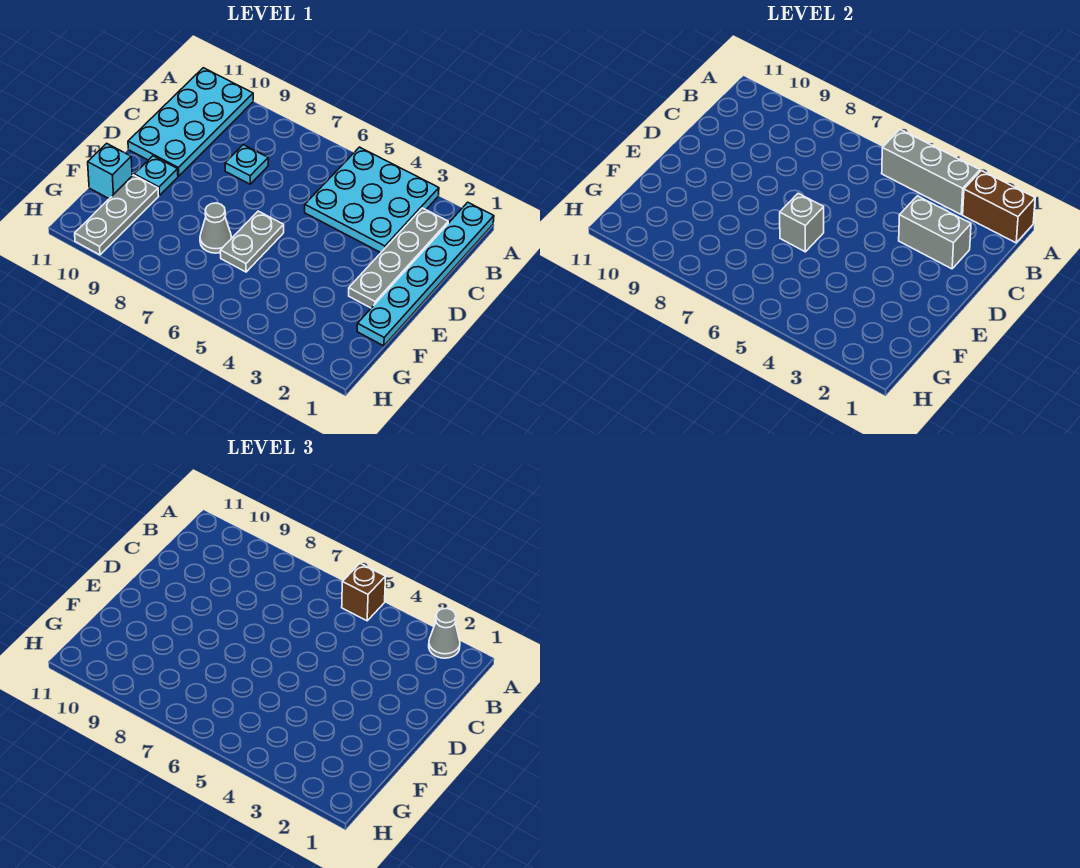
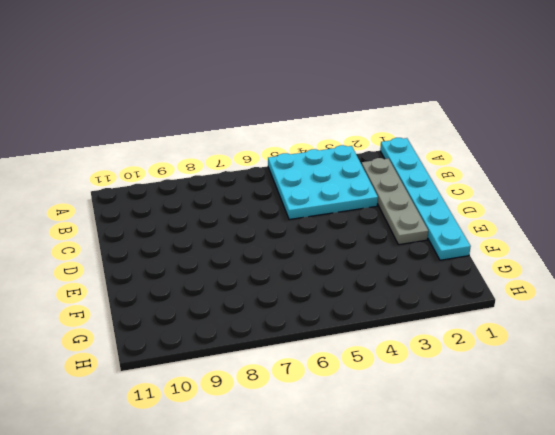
none -> cyan plate A10:D11 level 1
none -> cyan plate C8 level 1
none -> grey plate E6:F6 level 1

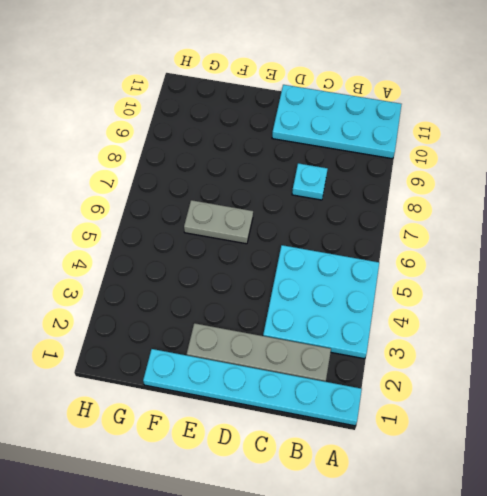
none -> cyan plate E10 level 1
none -> grey cone F7 level 1
none -> grey plate F10:H10 level 1

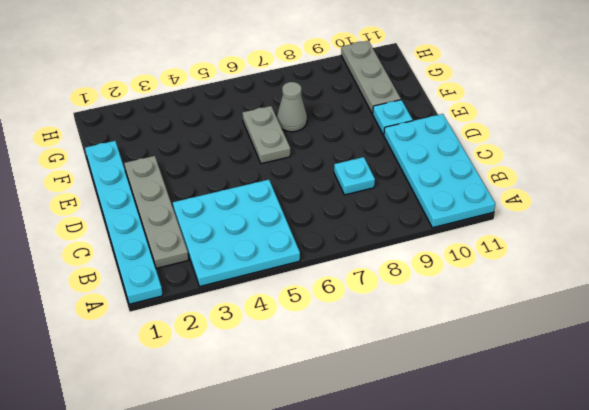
none -> cyan brick F11 level 1
none -> brown brick A1:A2 level 2
none -> grey brick A3:A5 level 2

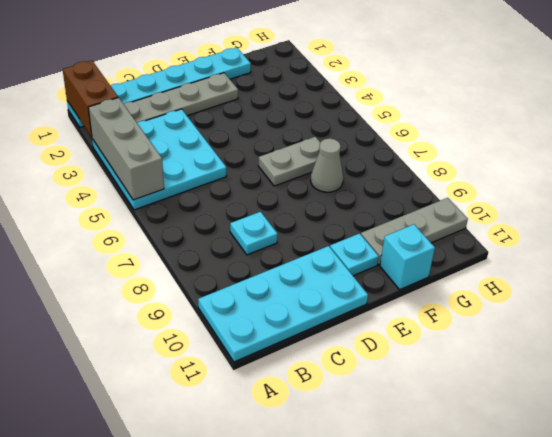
none -> grey brick C2:C3 level 2
none -> grey brick E6 level 2
none -> grey cone A2 level 3

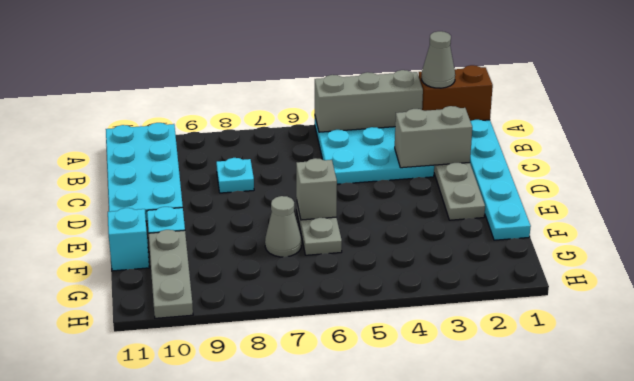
none -> brown brick A5 level 3

